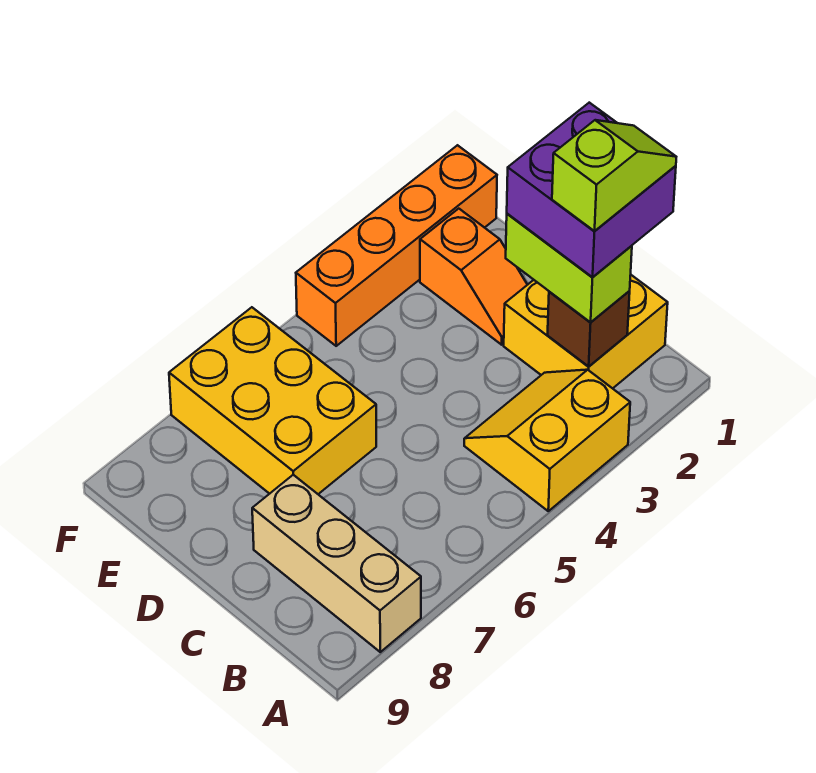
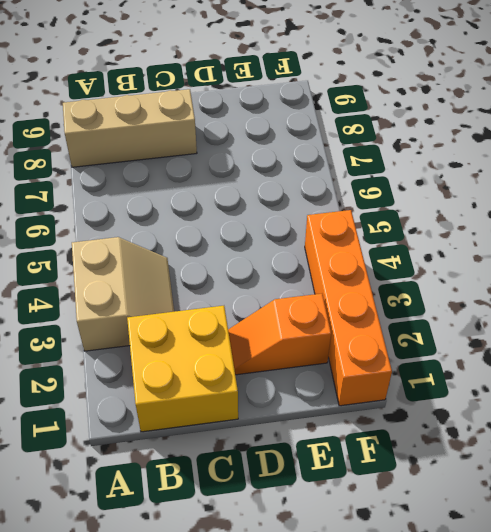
tan slope A3:B4 level 1 top A -> yellow slope A3:B4 level 1 top A
none -> yellow brick D6:F7 level 1
none -> brown brick B2 level 2

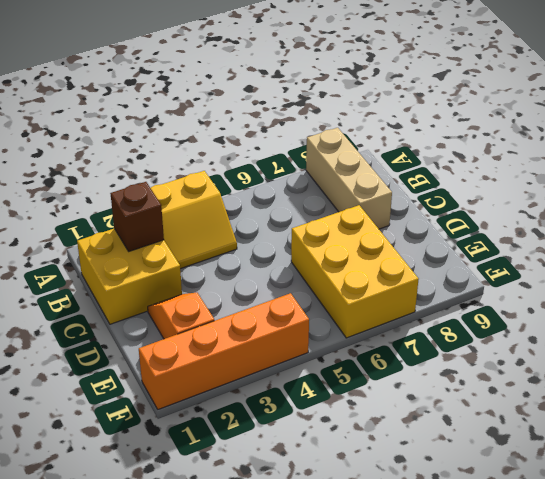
none -> lime brick B2:C2 level 3
none -> purple brick B1:C2 level 4

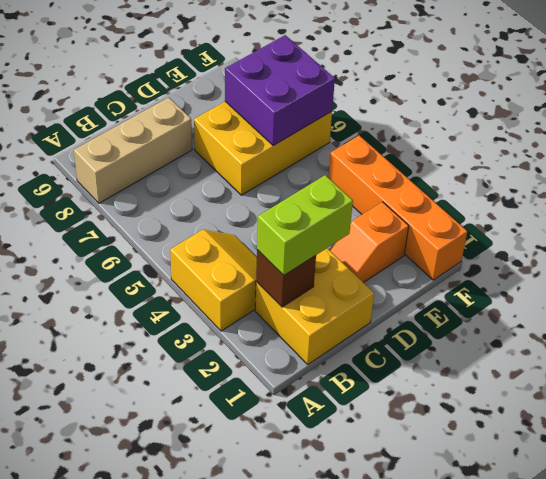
purple brick E6:F7 level 2 -> purple brick B1:C2 level 4
none -> lime slope B1:B2 level 5 top 2

